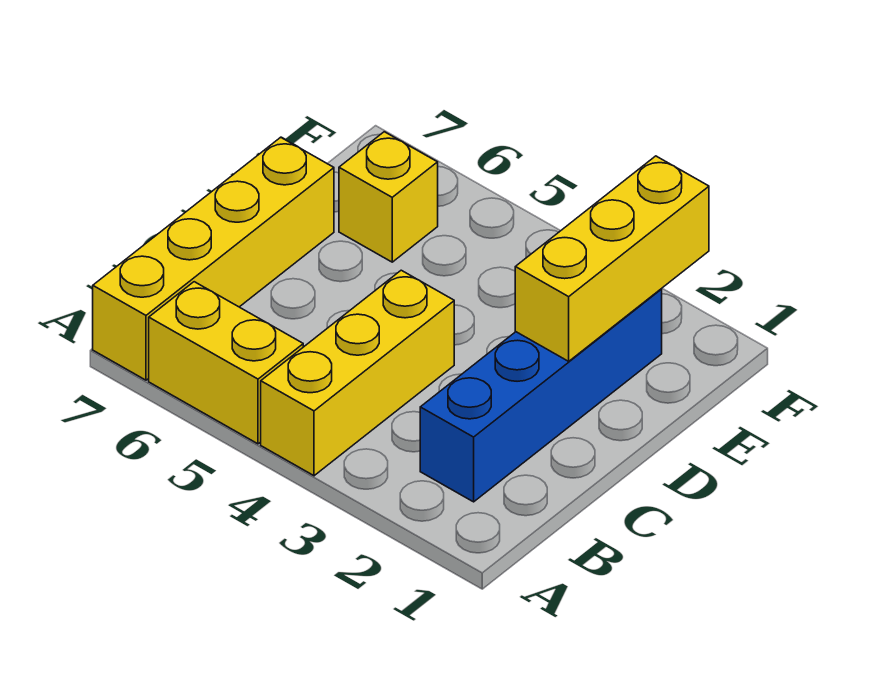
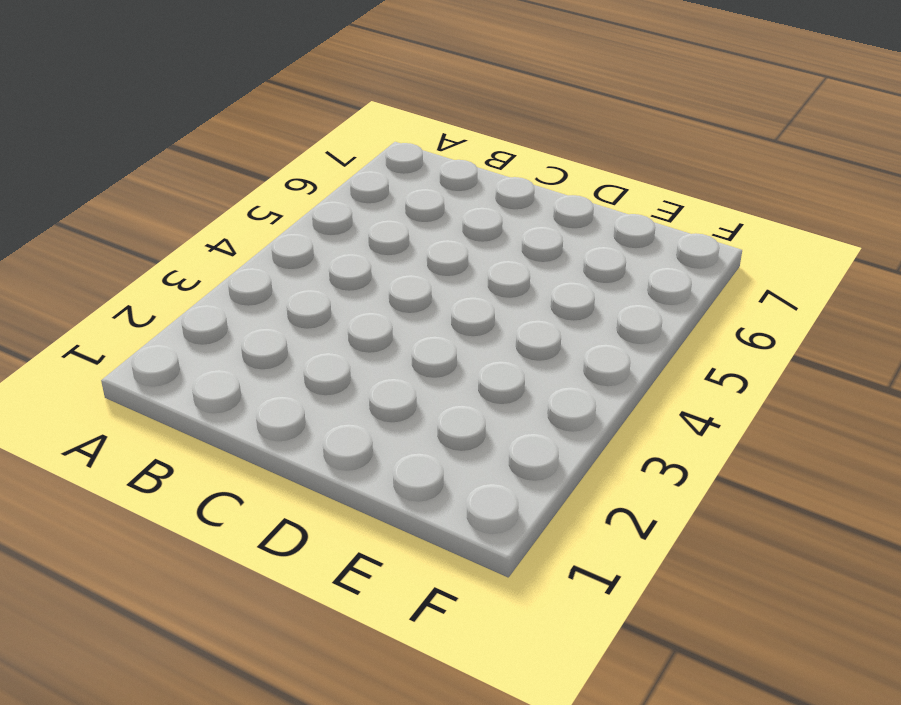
none -> yellow brick A4:C4 level 1
none -> yellow brick A5:A6 level 1

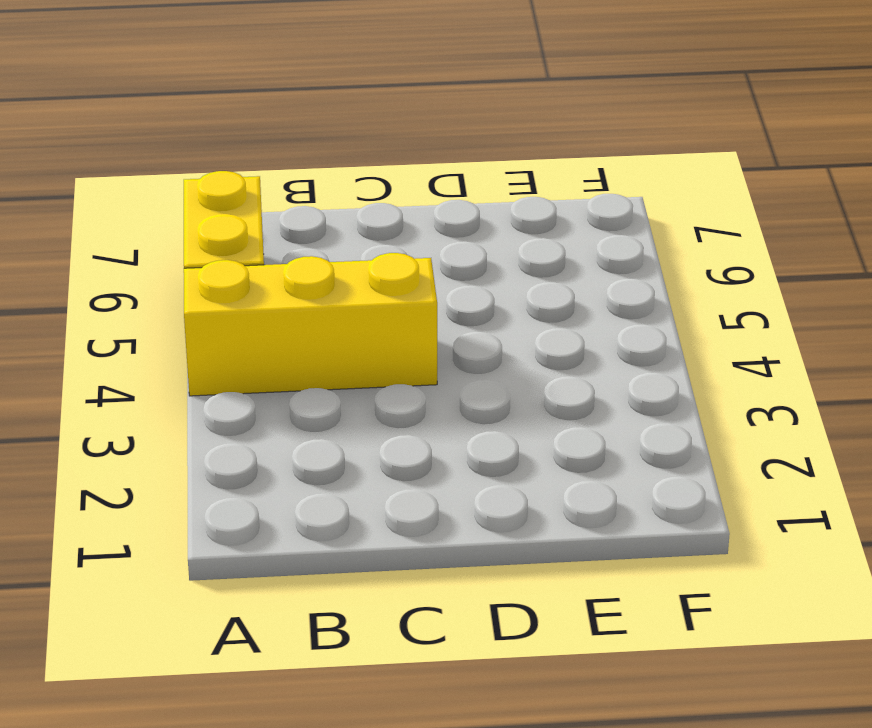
none -> yellow brick A7:D7 level 1
none -> blue brick B2:E2 level 1

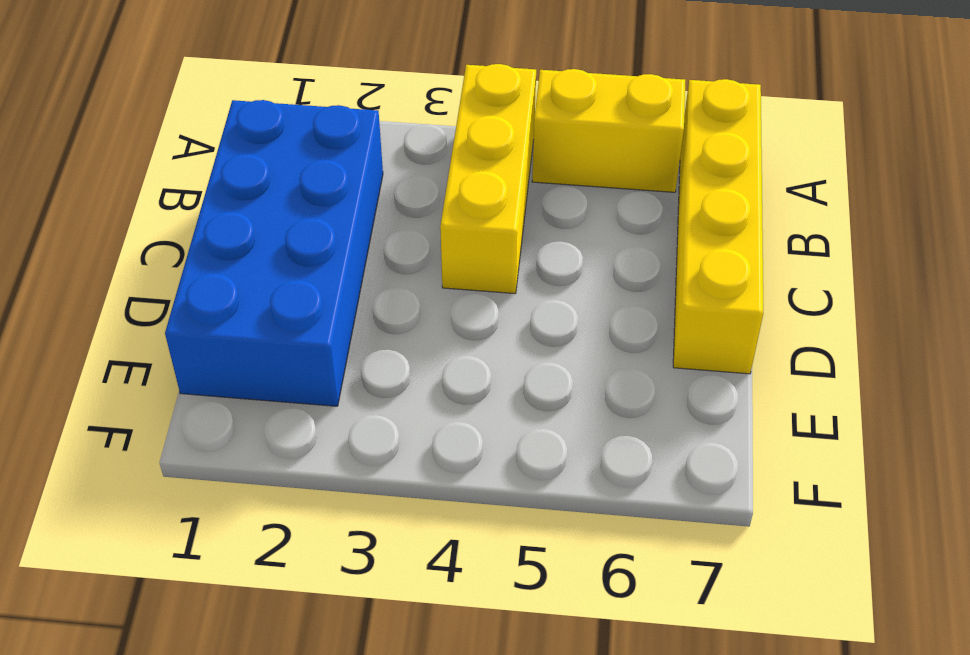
blue brick B1:E2 level 1 -> blue brick B2:E2 level 1
none -> yellow brick E6 level 1
none -> yellow brick D2:F2 level 2

